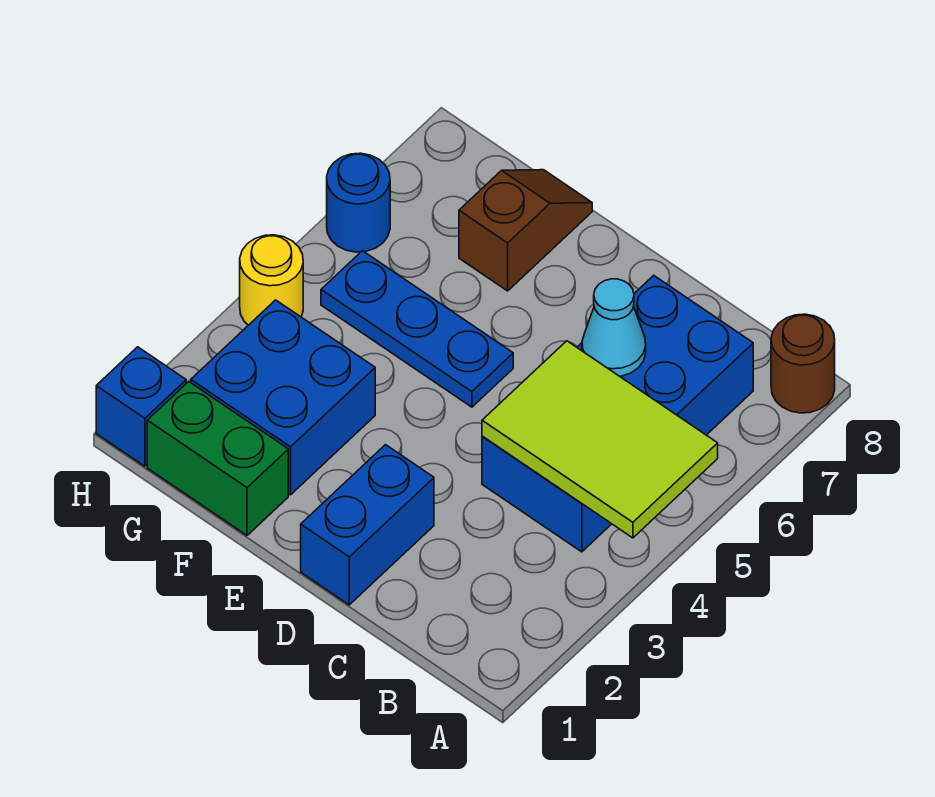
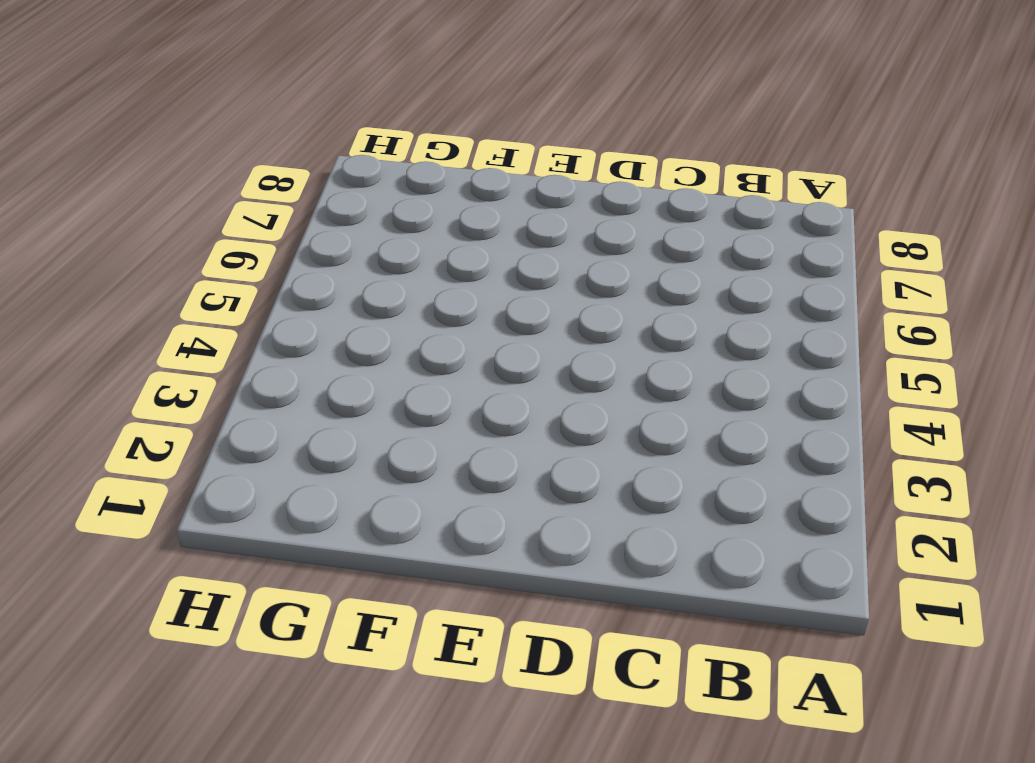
none -> brown round brick A8 level 1
none -> blue brick B4:C7 level 1
none -> blue brick D1:D2 level 1

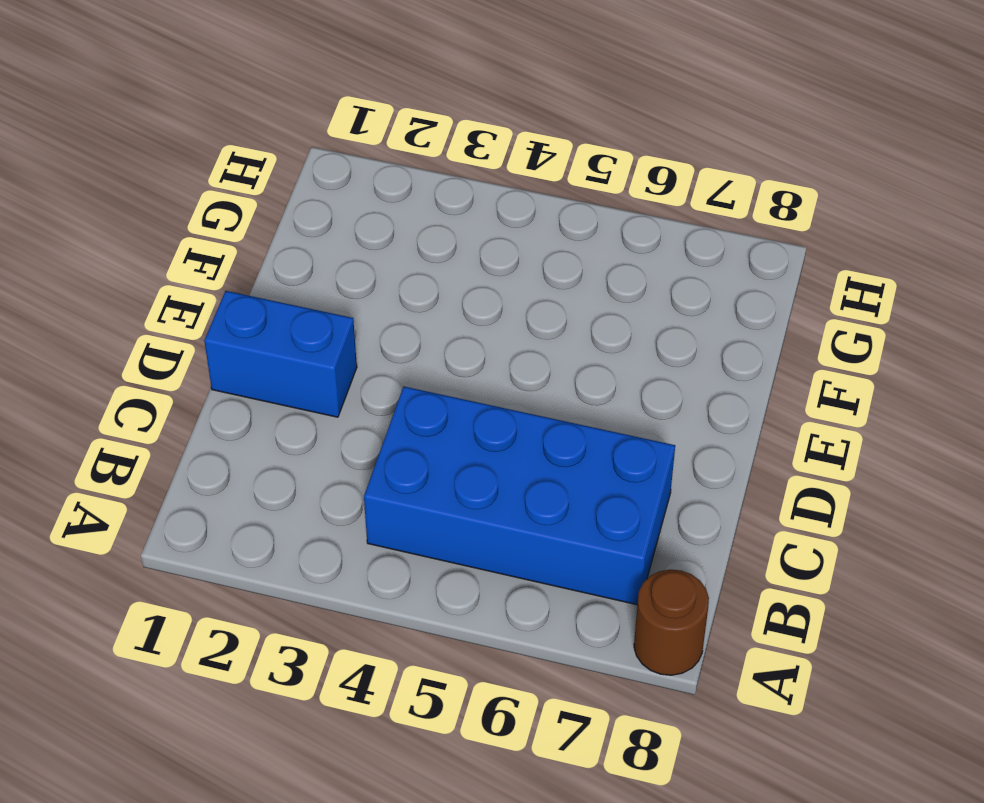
none -> blue plate E5:G5 level 1
none -> green brick F1:G1 level 1
none -> blue brick F2:G3 level 1

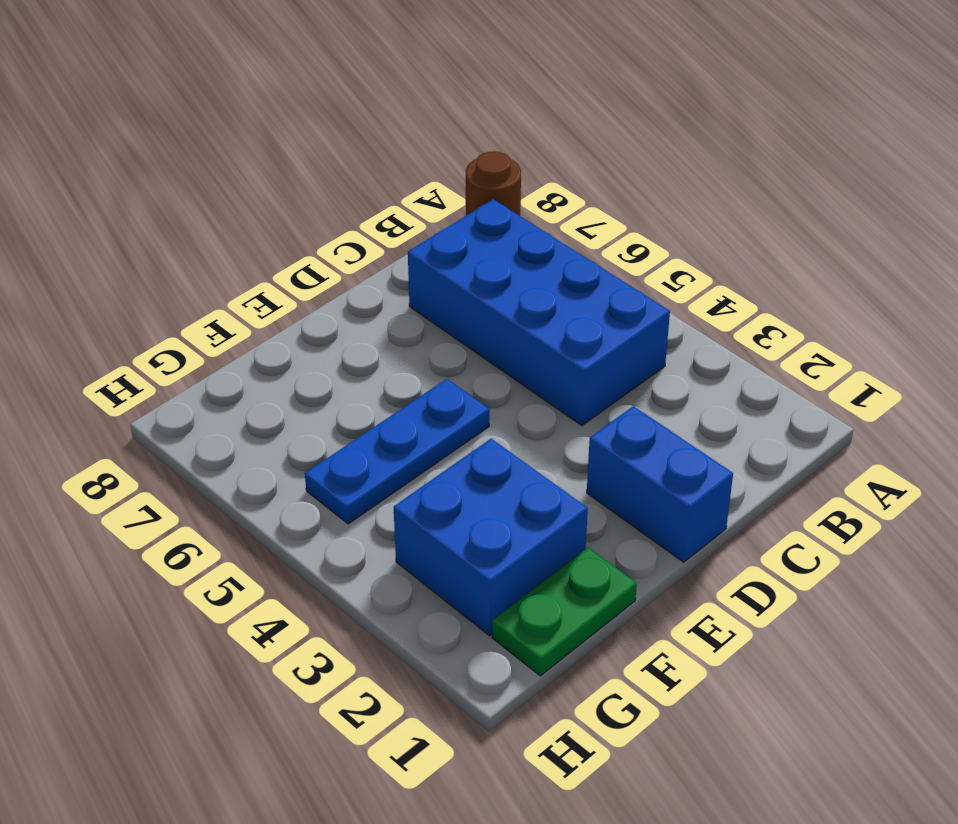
green plate F1:G1 level 1 -> green brick F1:G1 level 1
none -> brown slope F7:F8 level 1 top 7
none -> blue brick H1 level 1
none -> yellow round brick H4 level 1

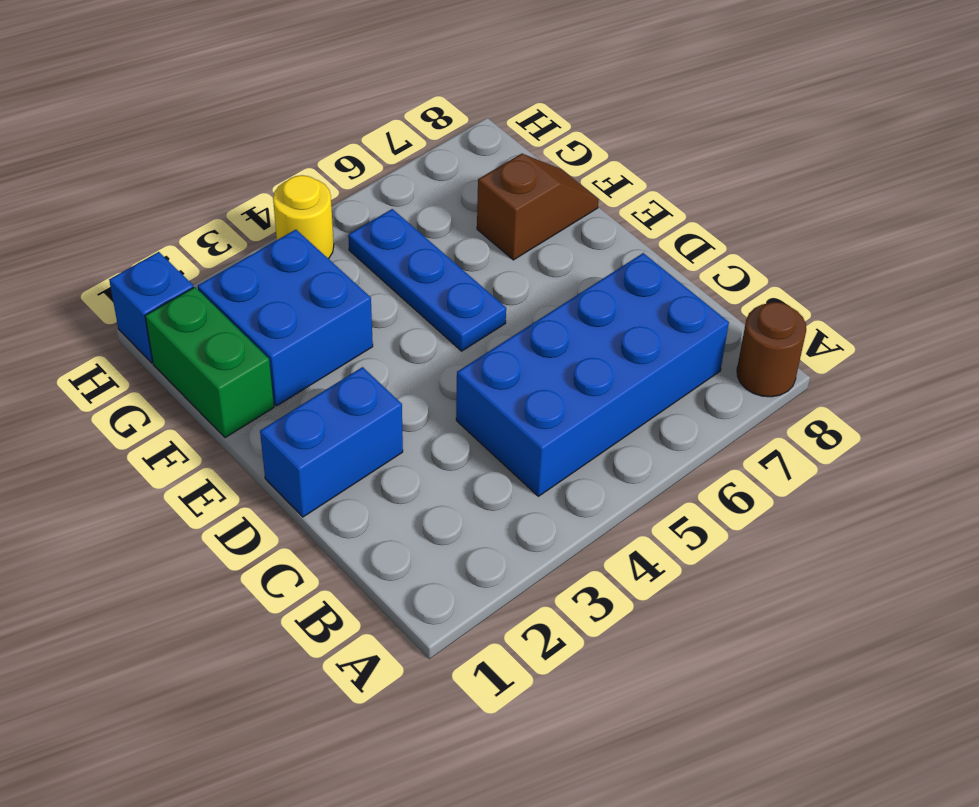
none -> blue round brick H6 level 1
none -> lime tile A4:C5 level 2
none -> cyan cone C6 level 2

